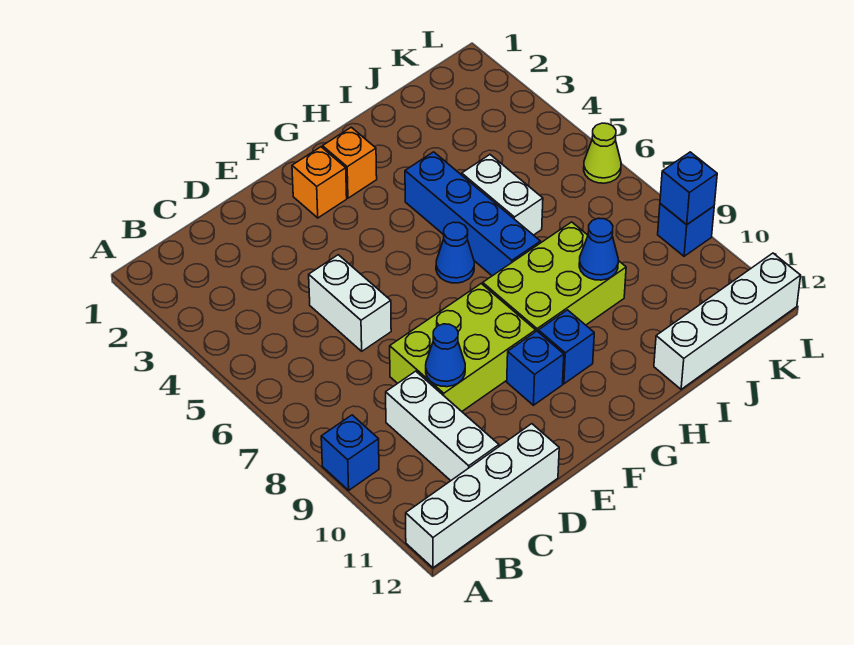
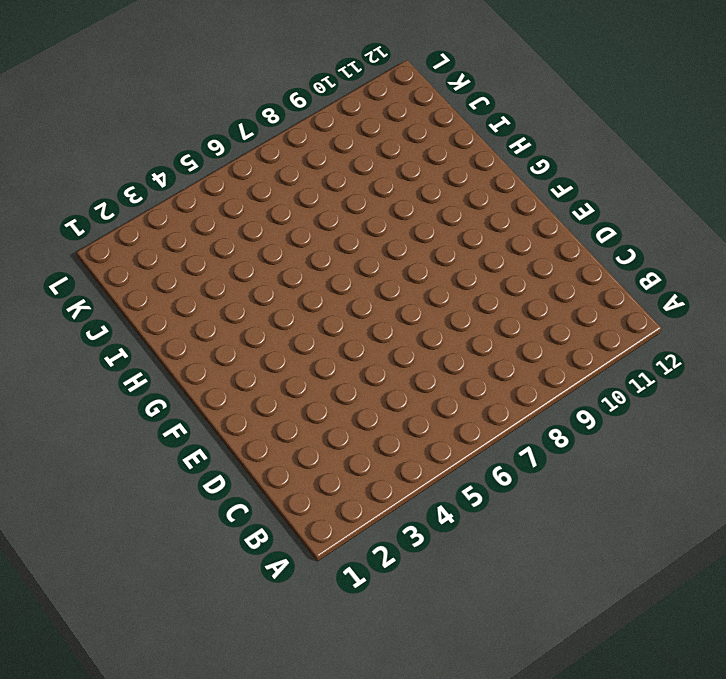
none -> blue brick A9 level 1
none -> white brick A12:D12 level 1
none -> white brick C9:C11 level 1

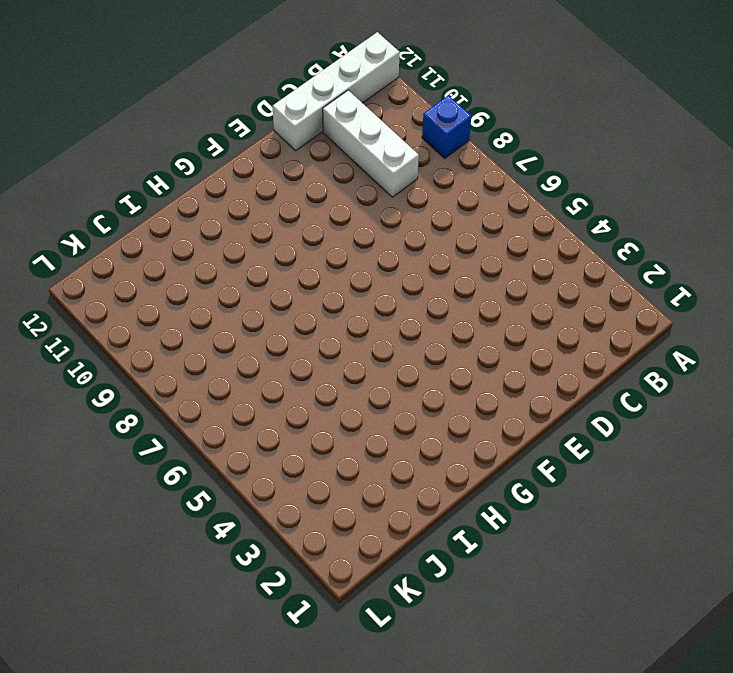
none -> white brick D5:D6 level 1
none -> lime brick D8:F9 level 1
none -> orange brick F2 level 1

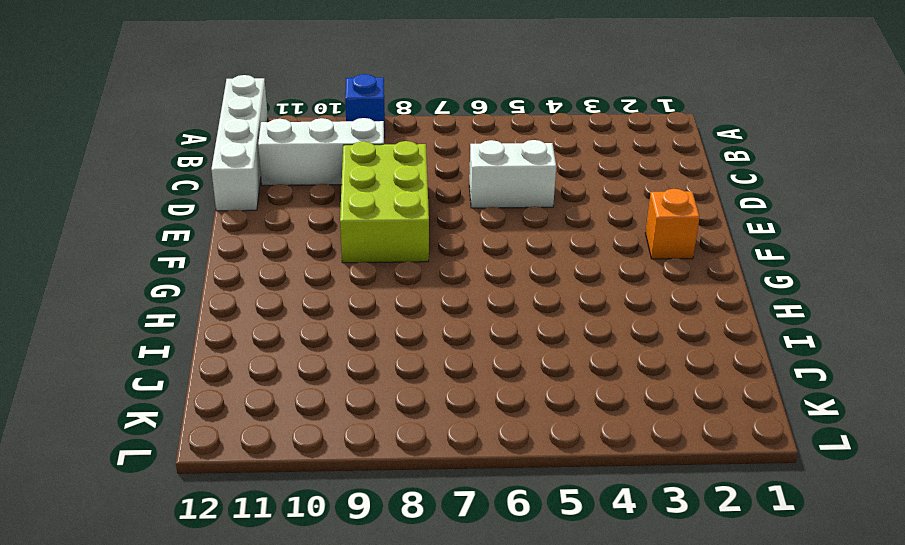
none -> blue brick F10 level 1
none -> orange brick G2 level 1
none -> blue cone G6 level 1

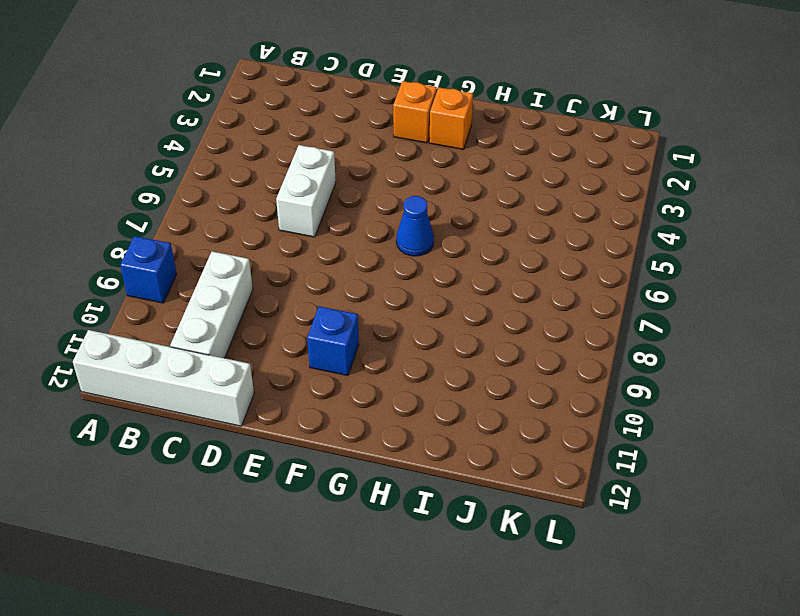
none -> lime brick D8:F9 level 1
none -> lime brick G8:I9 level 1
none -> blue brick G10 level 1

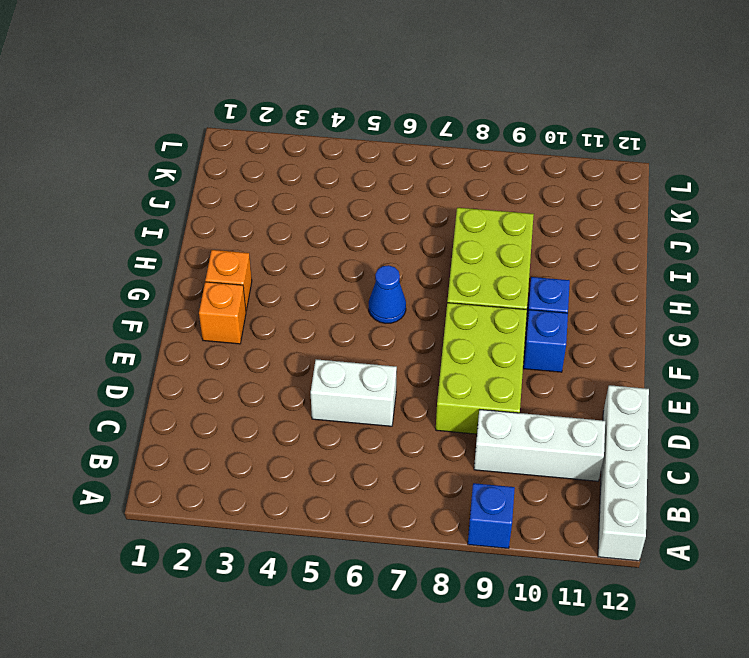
none -> blue brick H4:H7 level 1
none -> white brick I5:I6 level 1
none -> white brick I12:L12 level 1

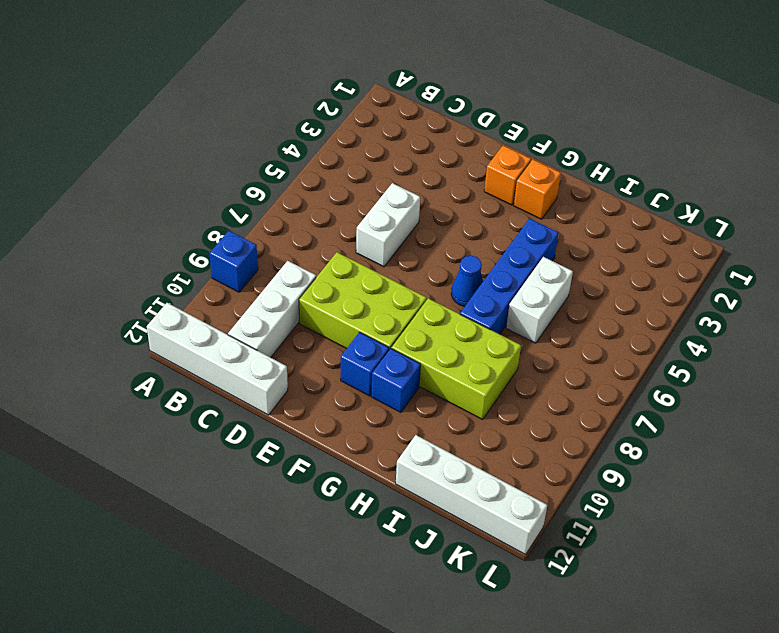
none -> lime cone L6 level 1
none -> blue brick L9 level 1
none -> blue cone D9 level 2

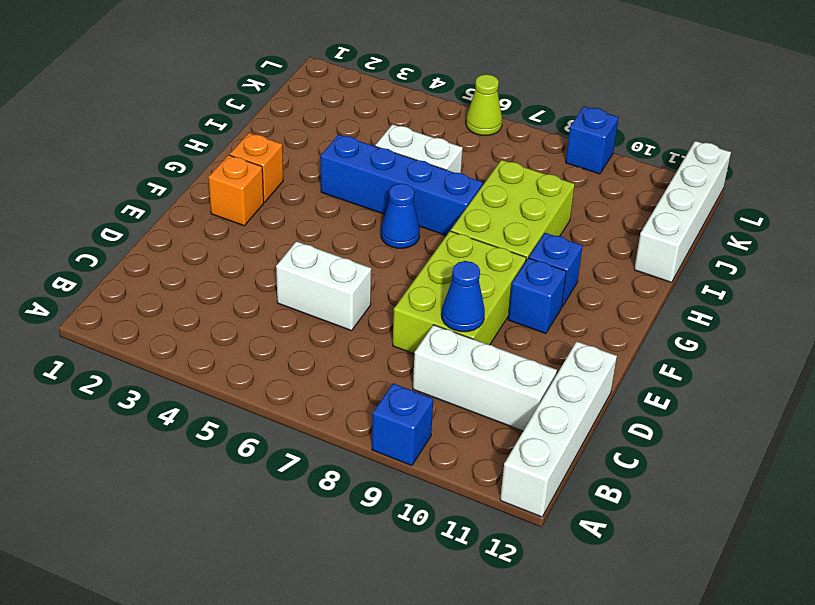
none -> blue cone I9 level 2
none -> blue brick L9 level 2

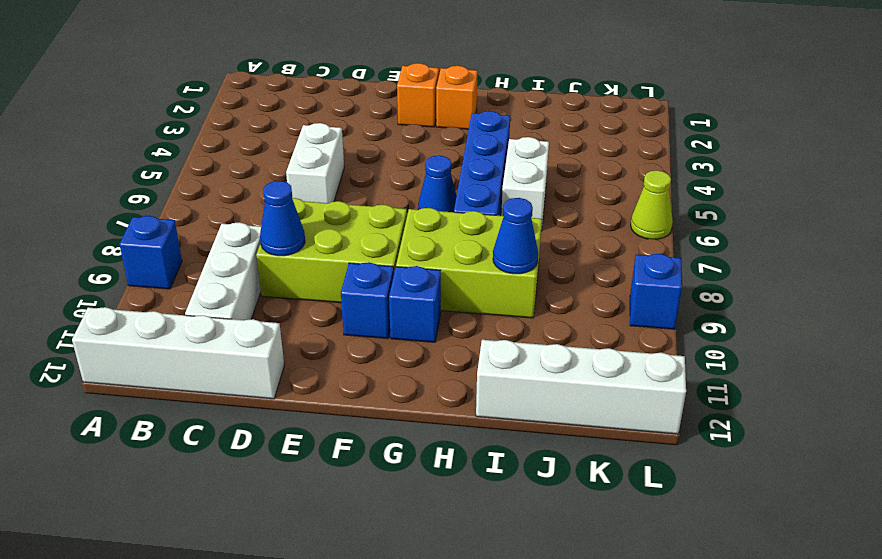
none -> blue brick L9 level 2

